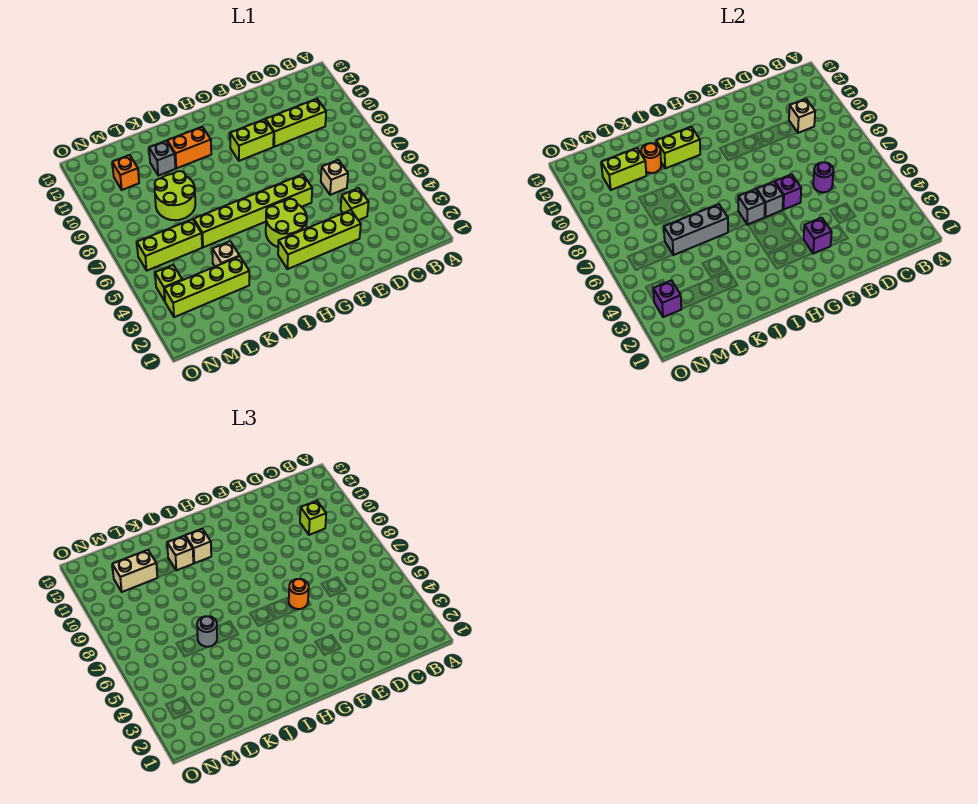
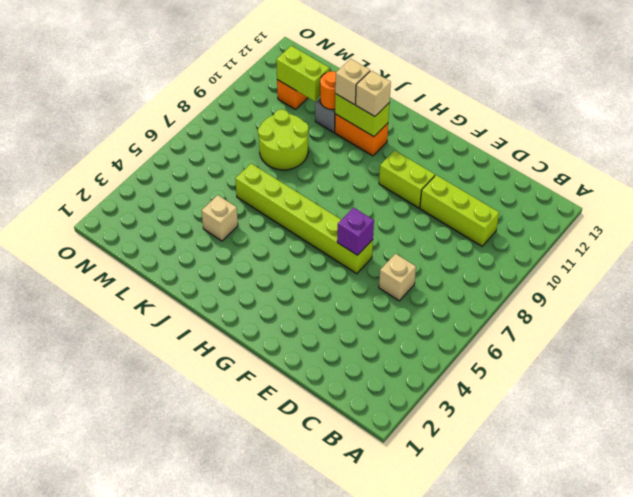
none -> lime brick D4 level 1
none -> lime brick E3:H3 level 1
none -> lime round brick G4:H5 level 1
none -> lime brick K3:N3 level 1

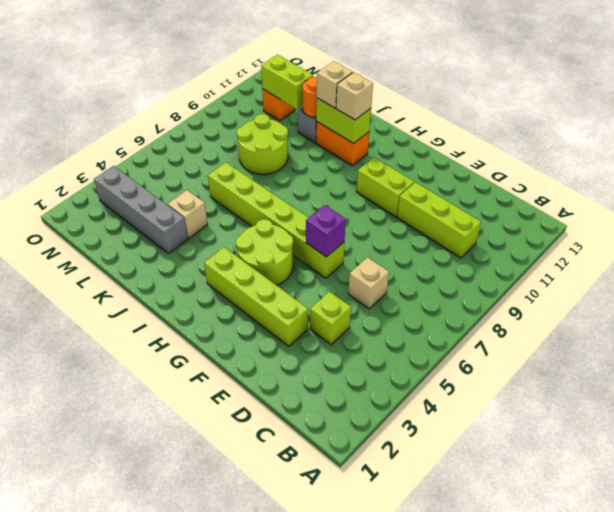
grey brick K3:N3 level 1 -> lime brick K3:N3 level 1
none -> lime brick L6:N6 level 1
none -> lime brick N4 level 1
none -> tan brick C10 level 2
none -> purple round brick D6 level 2

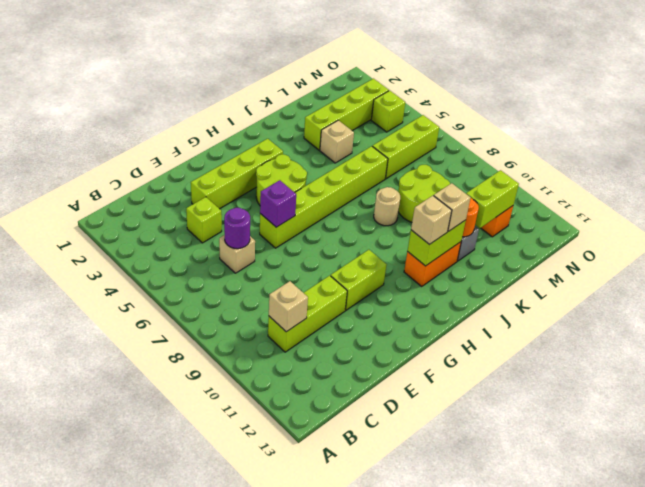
tan round brick J8 level 1 -> none
none -> purple brick F3 level 2
none -> grey brick G6 level 2
none -> grey brick H6 level 2
none -> grey brick J6:L6 level 2

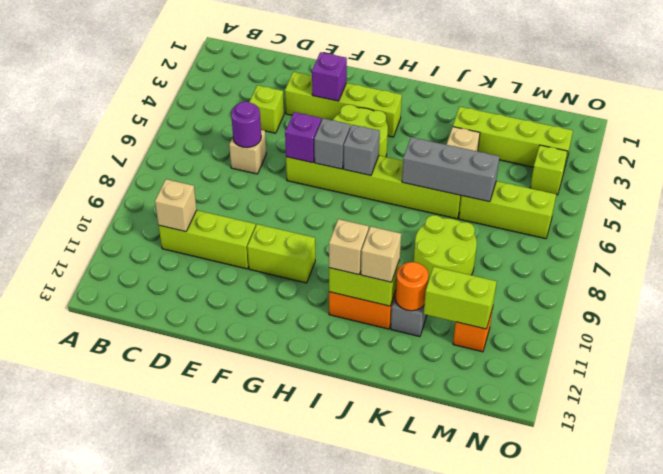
none -> purple brick N3 level 2
none -> lime brick C10 level 3
none -> orange round brick F6 level 3
none -> grey round brick K6 level 3

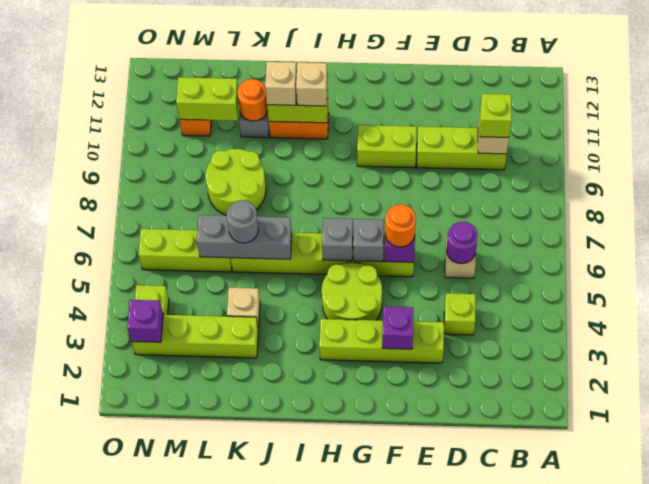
none -> tan brick L11:M11 level 3

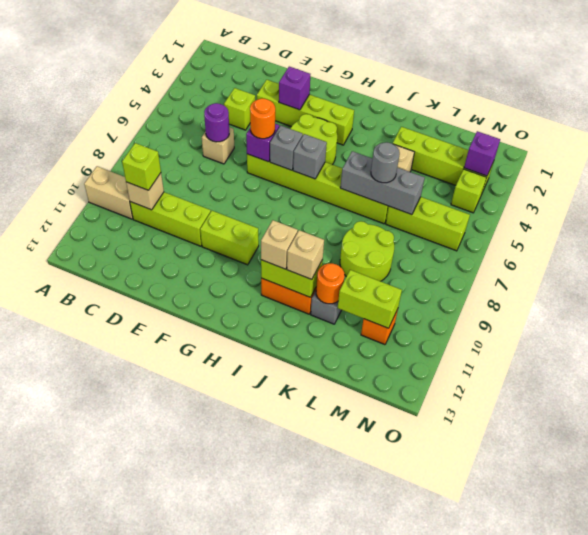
tan brick A10:B10 level 1 -> tan brick L11:M11 level 3

